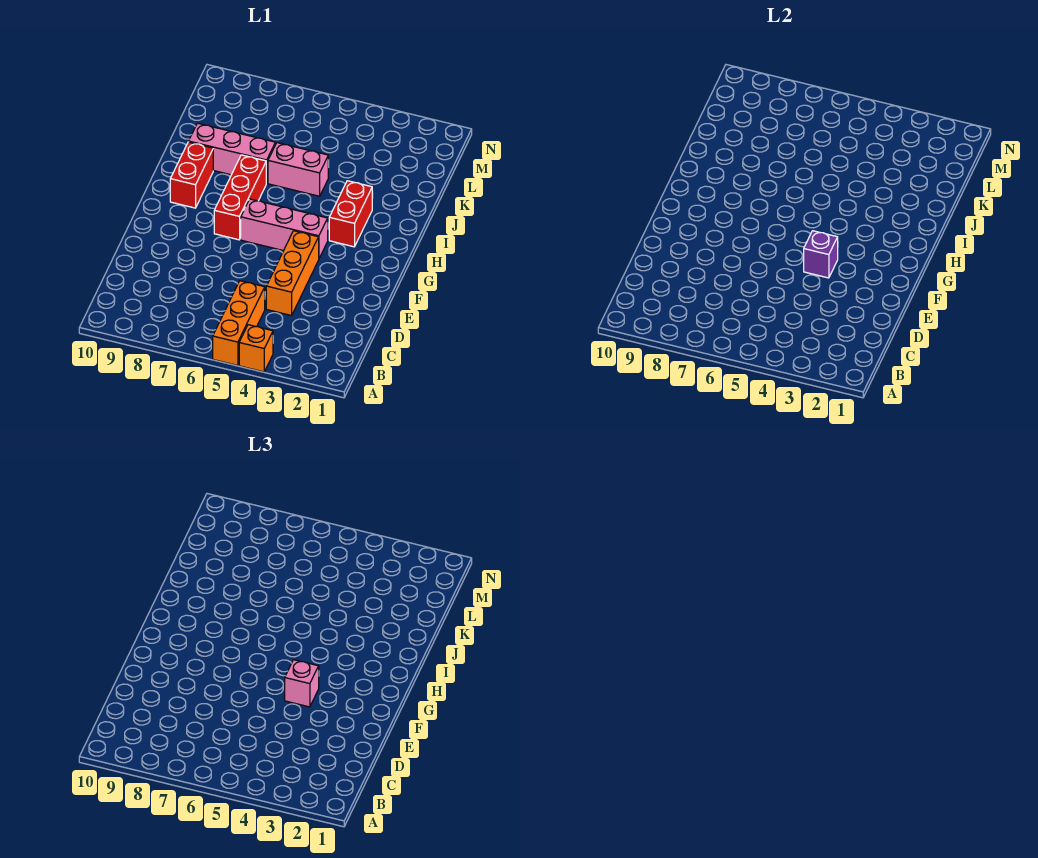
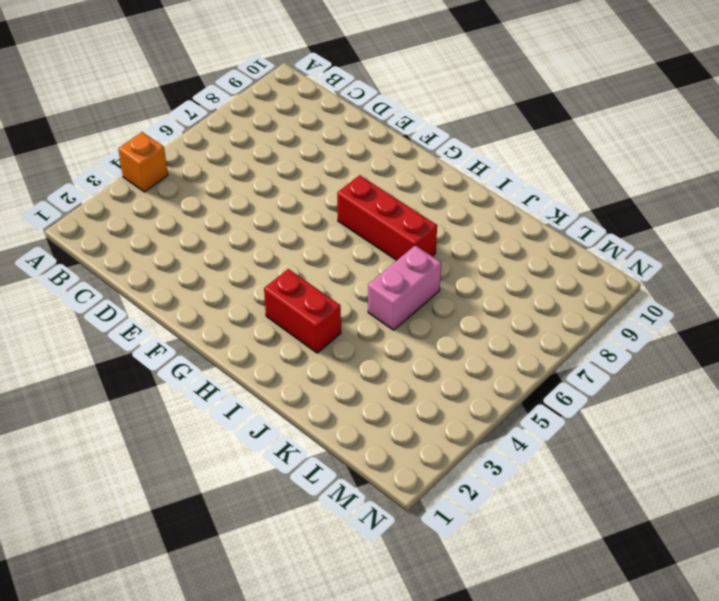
none -> orange brick A5:C5 level 1
none -> orange brick D4:F4 level 1

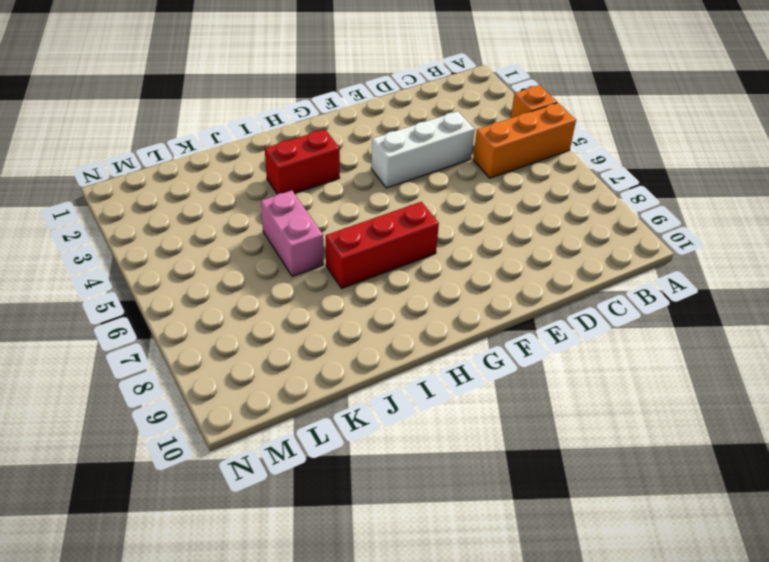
white brick D4:F4 level 1 -> orange brick D4:F4 level 1
none -> pink brick G4:G6 level 1
none -> red brick H9:I9 level 1

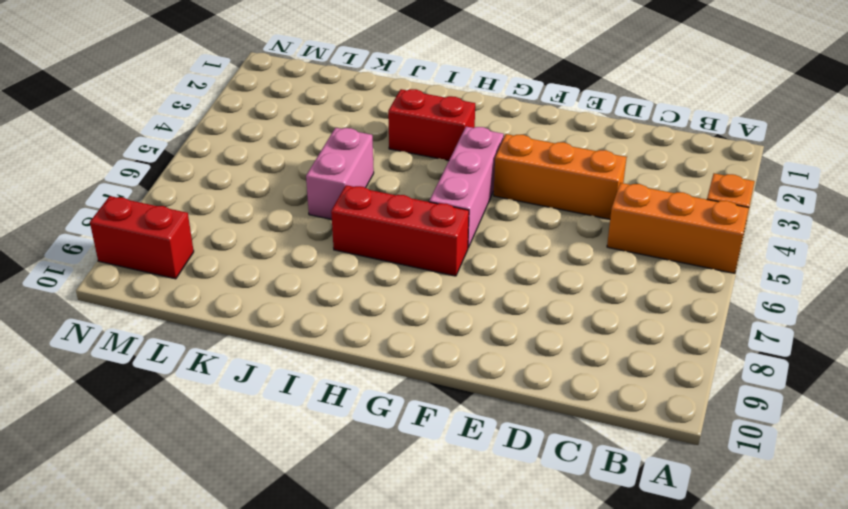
red brick M9:N9 level 1 -> red brick H9:I9 level 1
none -> pink brick J7:J9 level 1
none -> purple brick F4 level 2

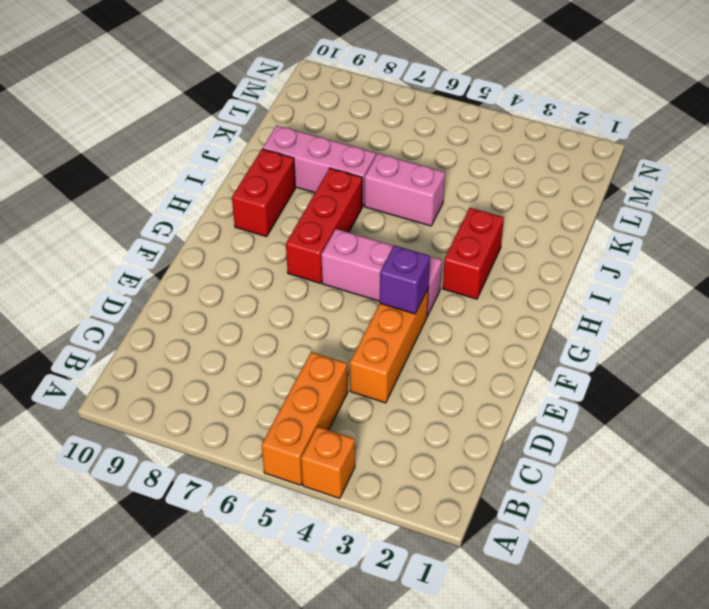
none -> pink brick F4 level 3

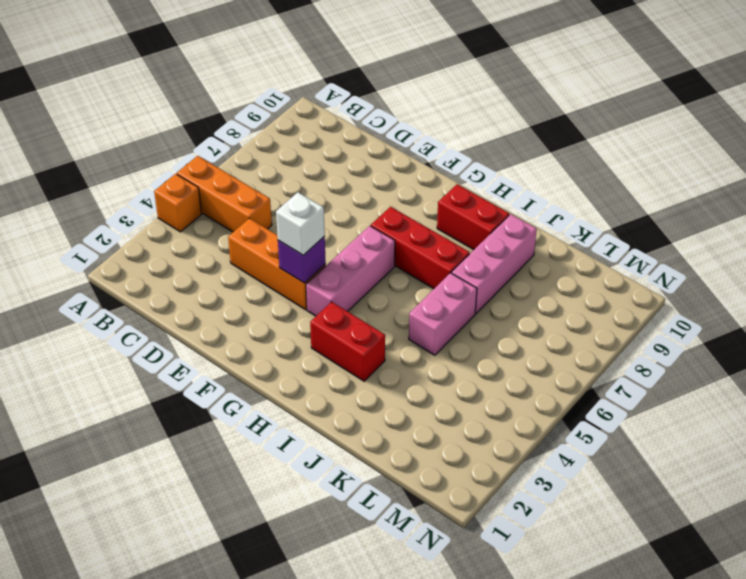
white brick F4 level 3 -> pink brick F4 level 3

